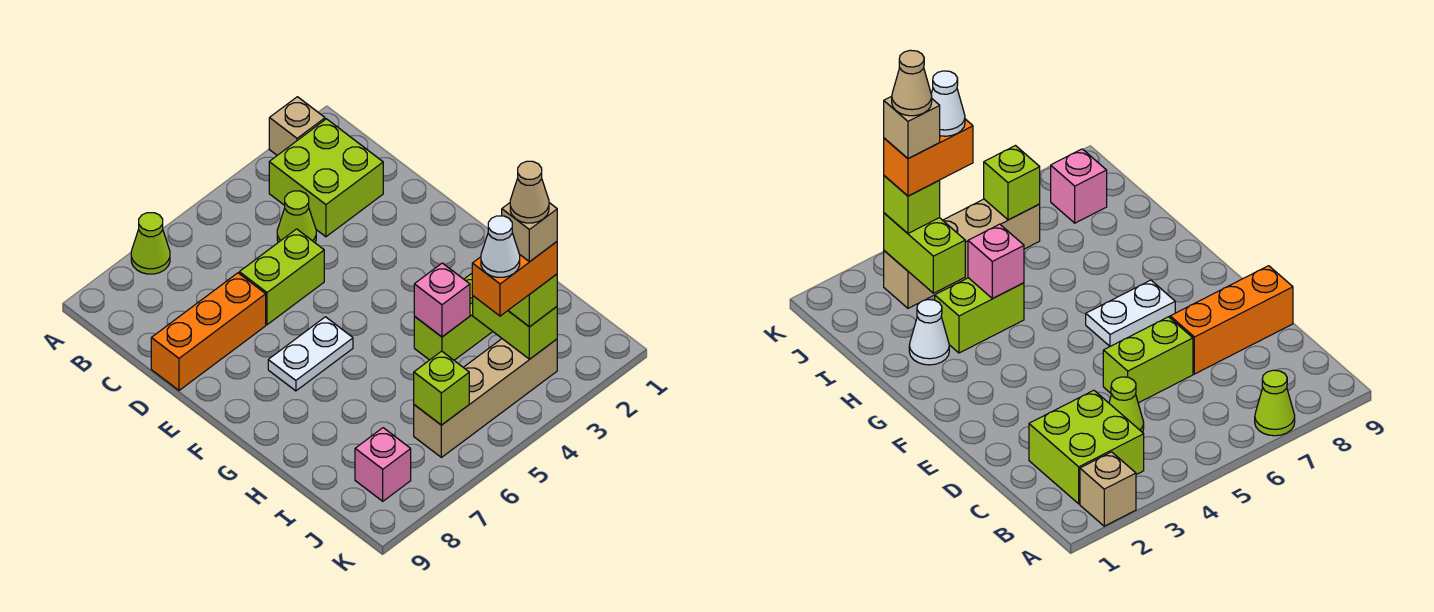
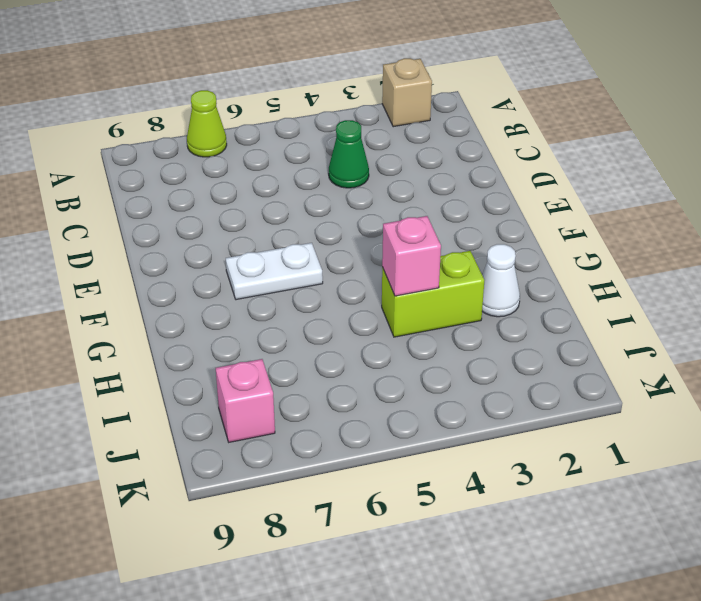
green cone C4 level 1 -> lime cone C4 level 1
none -> lime brick B2:C3 level 1
none -> lime brick D5:D6 level 1
none -> orange brick D7:D9 level 1

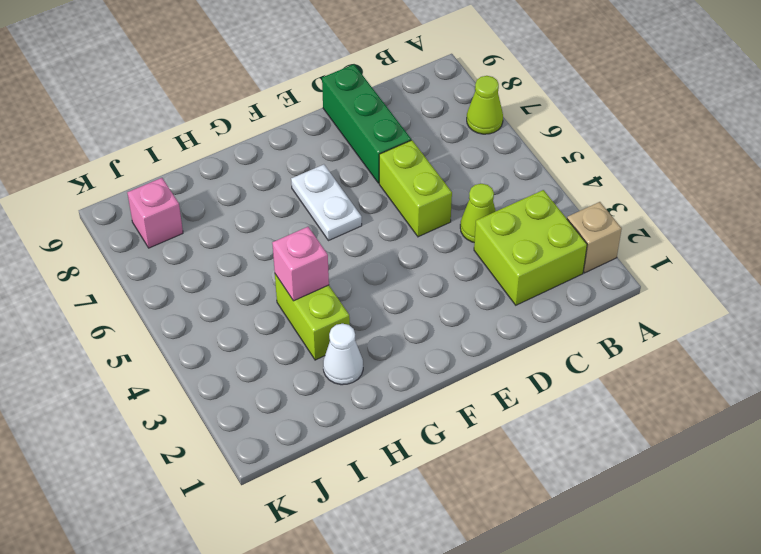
green brick D7:D9 level 1 -> orange brick D7:D9 level 1
none -> tan brick J3:J6 level 1
none -> lime brick I3:J3 level 2
none -> lime brick J6 level 2

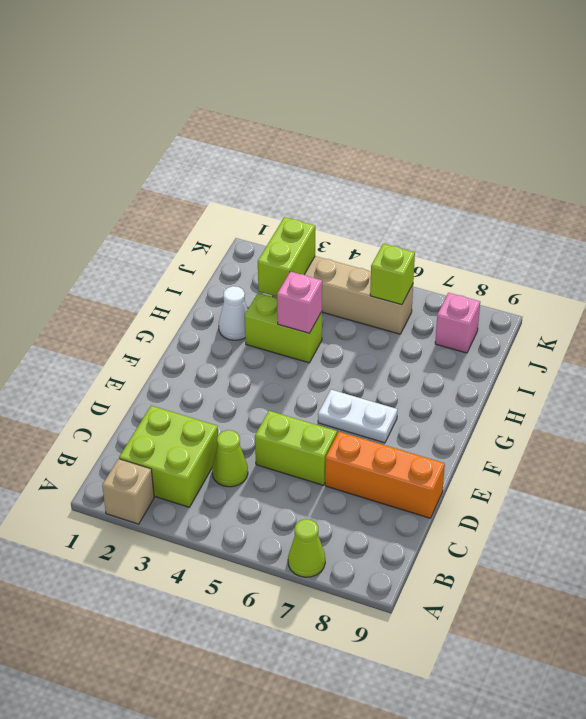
none -> lime brick J3 level 3
none -> orange brick J3:J4 level 4
none -> tan brick J3 level 5

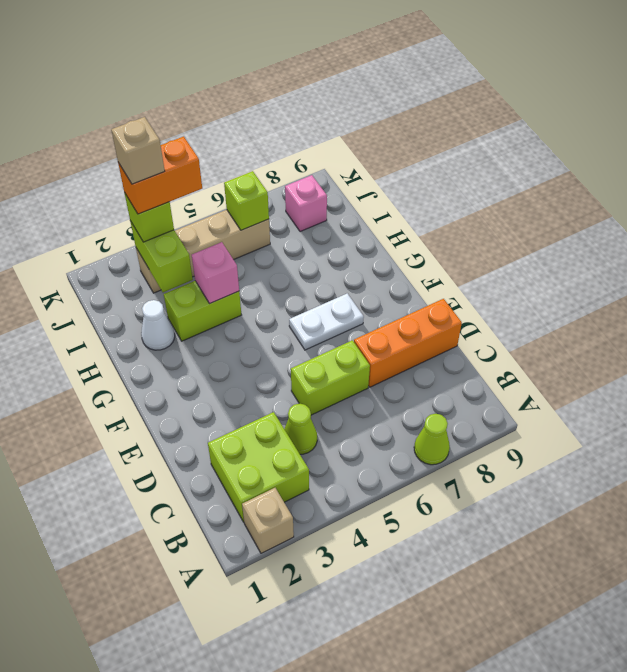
none -> white cone J4 level 5
none -> tan cone J3 level 6

